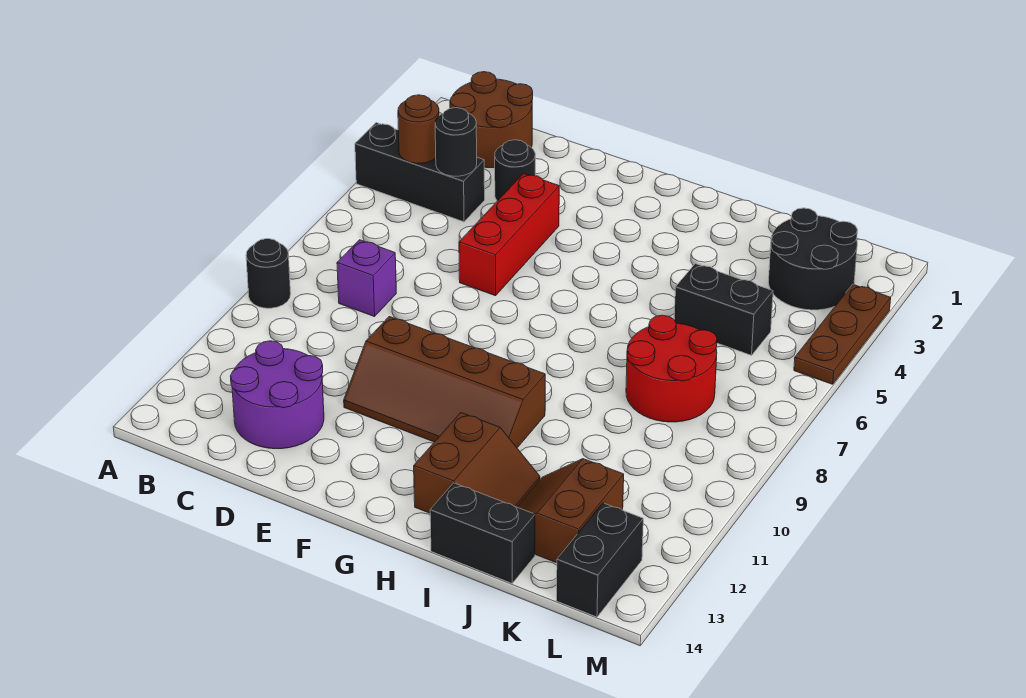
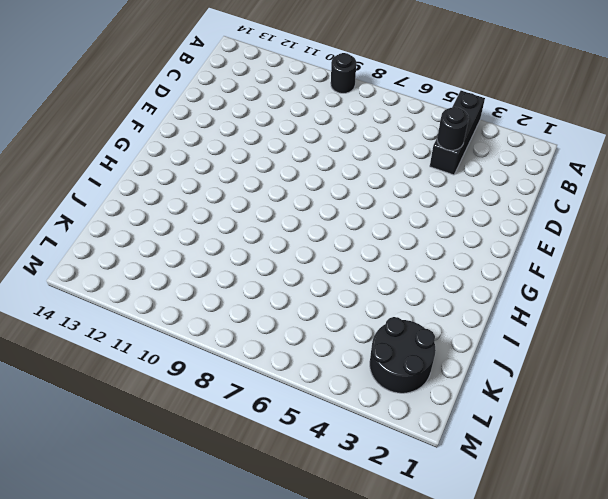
none -> brown round brick B1:C2 level 1
none -> purple brick C8 level 1
none -> purple round brick C12:D13 level 1

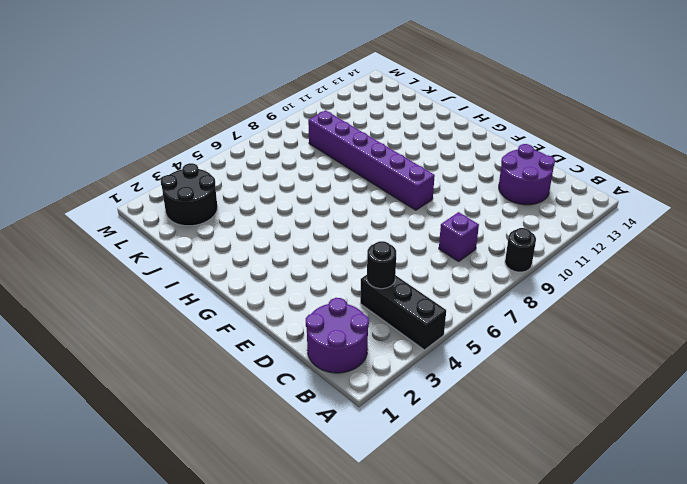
purple round brick B1:C2 level 1 -> brown round brick B1:C2 level 1
purple brick F9:K9 level 1 -> none
none -> black round brick D3 level 1
none -> red brick E4:E6 level 1
none -> brown slope E10:H11 level 1 top 10

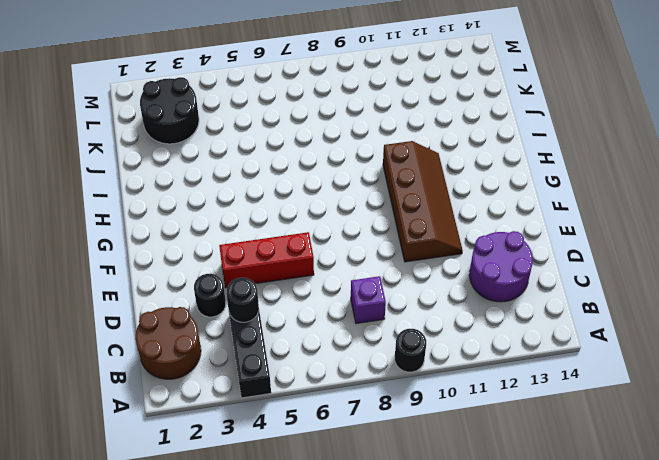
none -> brown slope H12:I13 level 1 top H
none -> black brick I14:J14 level 1
none -> black brick J5:K5 level 1

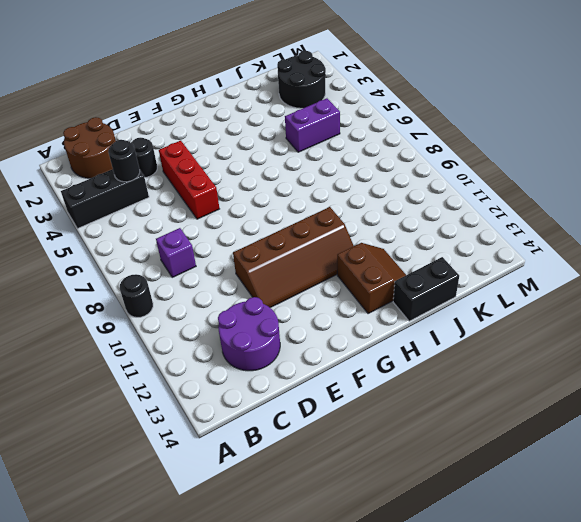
purple brick J5:K5 level 1 -> black brick J5:K5 level 1
none -> red round brick J7:K8 level 1
none -> brown slope J12:K13 level 1 top K
none -> black brick L13:L14 level 1

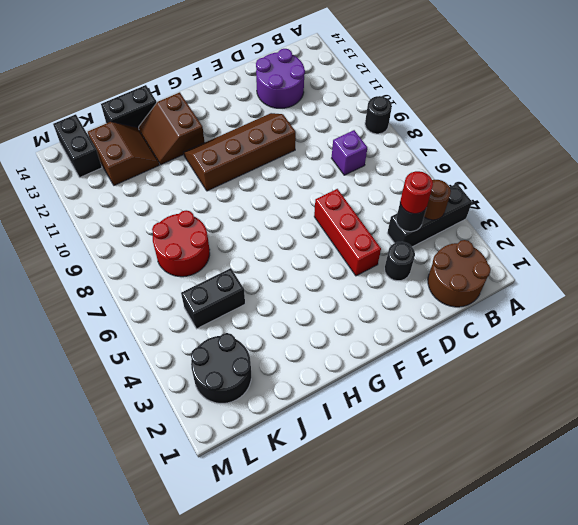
red round brick C4 level 3 -> none
none -> brown plate M3:M5 level 1

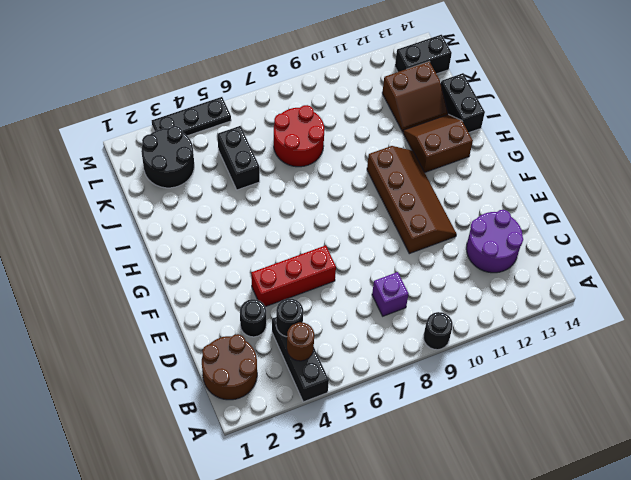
black plate M3:M5 level 1 -> brown plate M3:M5 level 1

